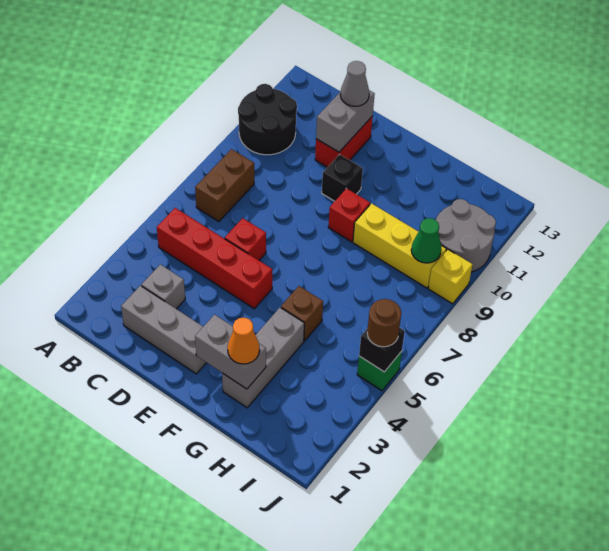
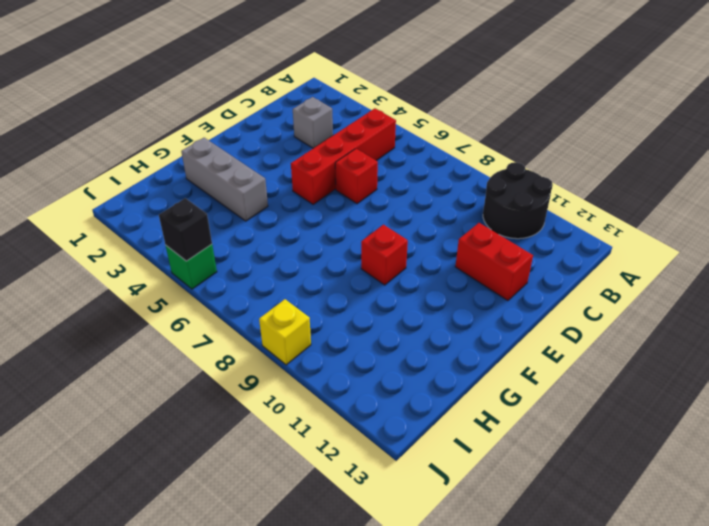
none -> brown brick B7:B8 level 1
none -> grey brick C2:E2 level 1
none -> black brick E10 level 1

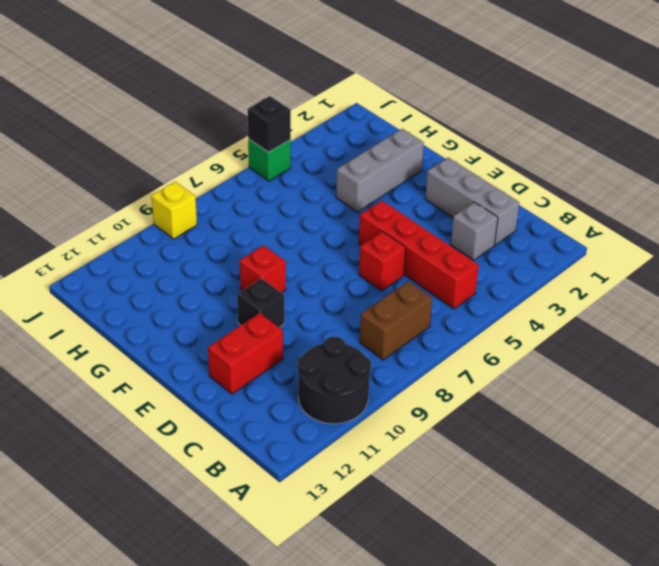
none -> brown brick G5 level 1
none -> yellow brick G9:I9 level 1
none -> grey round brick I10:J11 level 1

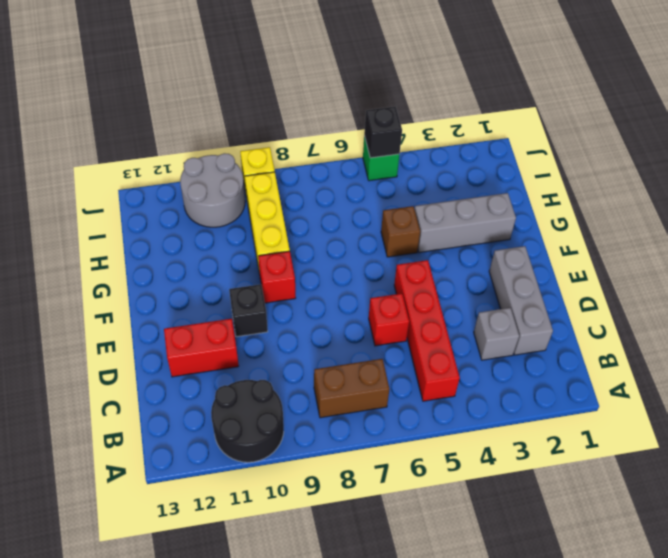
none -> grey brick D11:D12 level 2
none -> grey brick F2:G2 level 2
none -> green cone I9 level 2

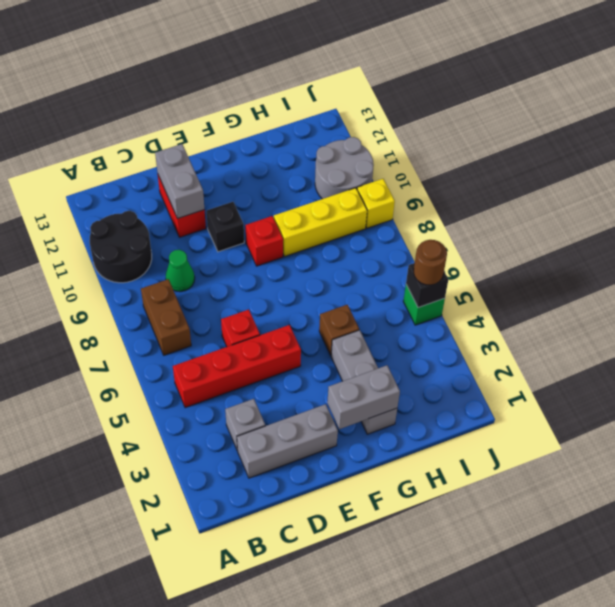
green cone C9 level 1 -> green cone I9 level 2
none -> grey cone D12 level 3
none -> orange cone G2 level 3

